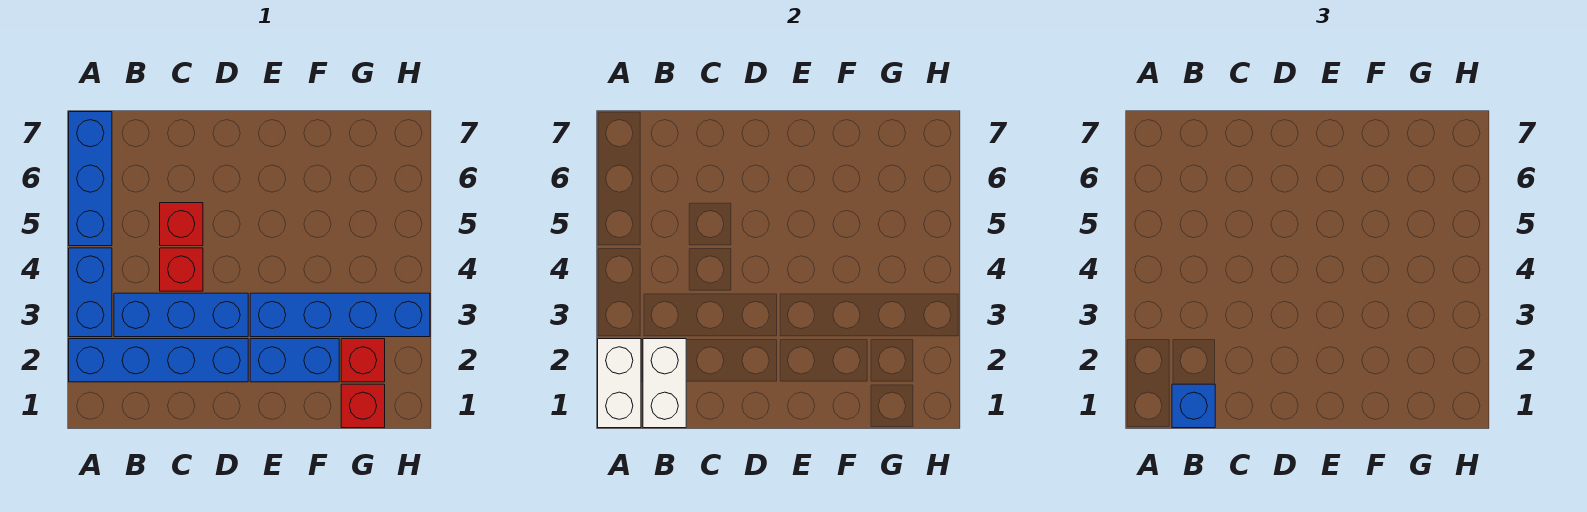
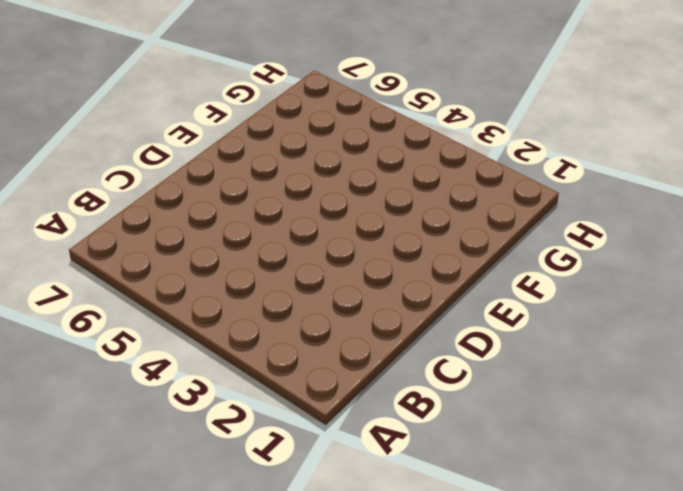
none -> blue brick A2:D2 level 1
none -> blue brick A3:A4 level 1
none -> blue brick A5:A7 level 1

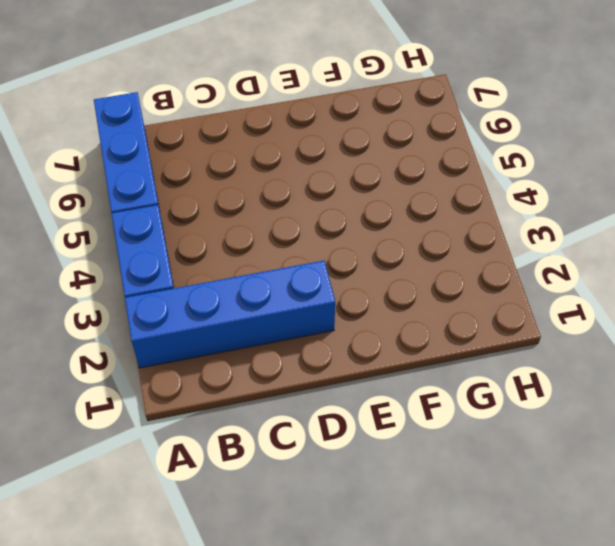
none -> blue brick B3:D3 level 1
none -> red brick C4 level 1
none -> red brick C5 level 1

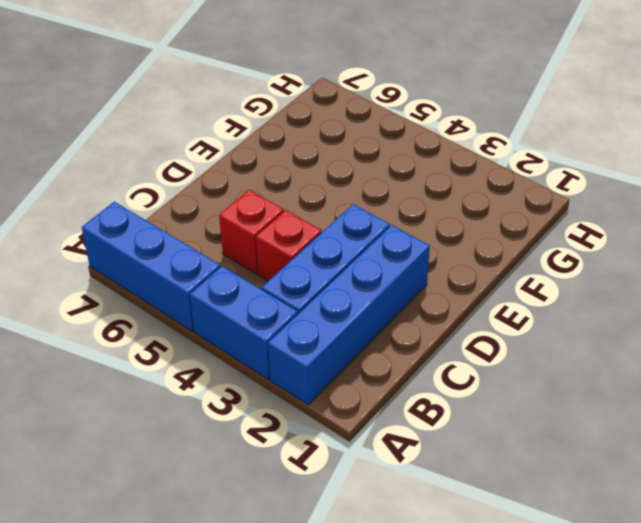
none -> blue brick E2:F2 level 1
none -> blue brick E3:H3 level 1
none -> red brick G1 level 1

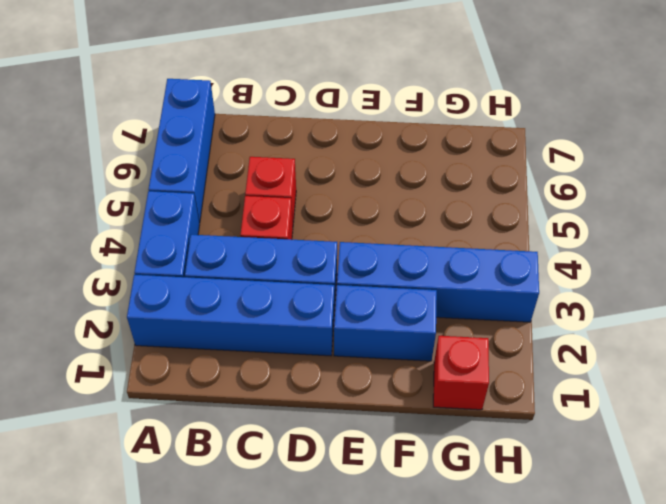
none -> red brick G2 level 1
none -> white brick A1:A2 level 2
none -> white brick B1:B2 level 2

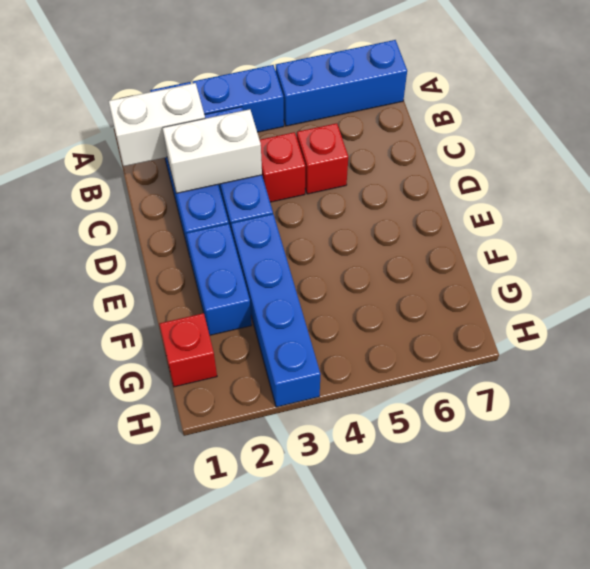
white brick C2:C3 level 2 -> white brick A1:A2 level 2
none -> red brick G2 level 1
none -> blue brick B1 level 3

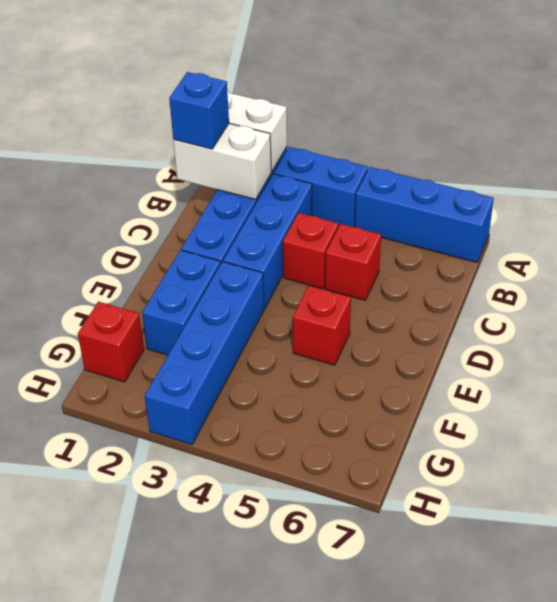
red brick E5 level 1 -> red brick G2 level 1

